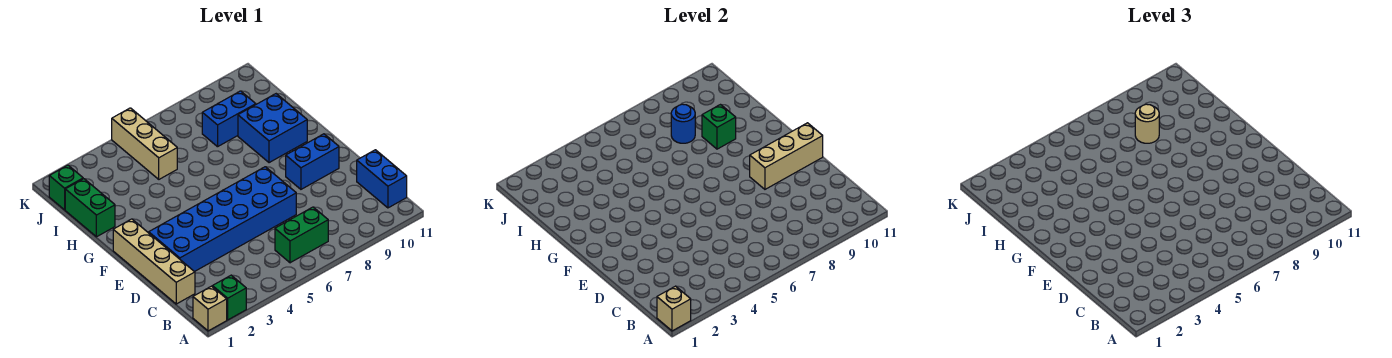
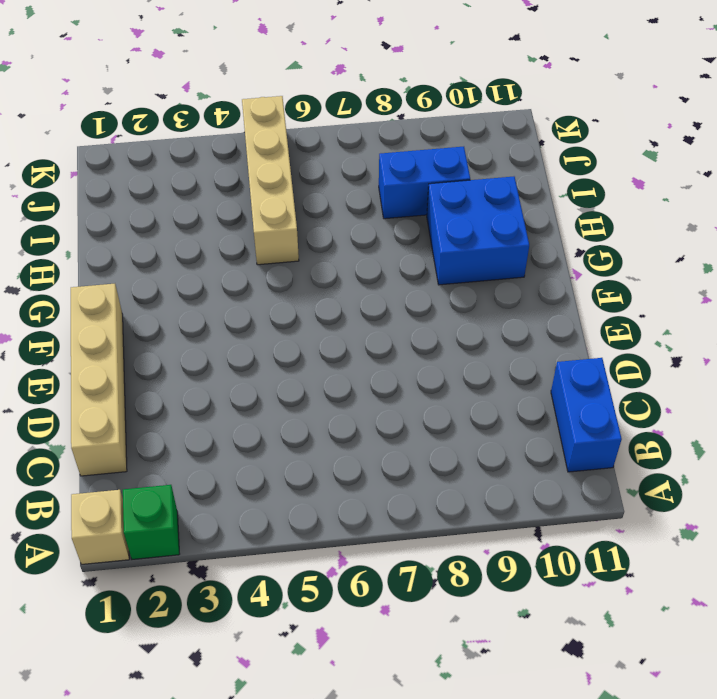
tan brick H5:K5 level 1 -> tan brick I5:K5 level 1
none -> green brick B6:B7 level 1
none -> blue brick D2:E7 level 1
none -> blue brick E9:E10 level 1

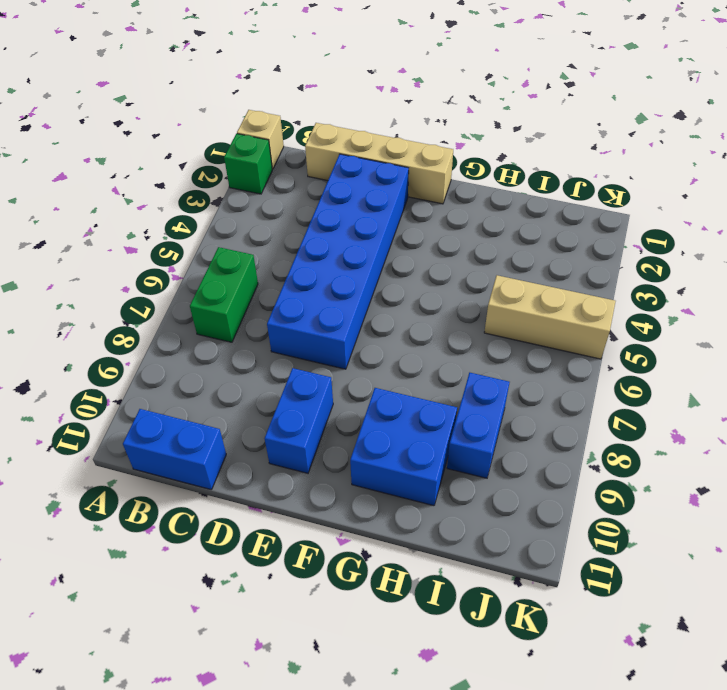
none -> green brick H1:I1 level 1
none -> green brick J1 level 1
none -> tan brick A1 level 2

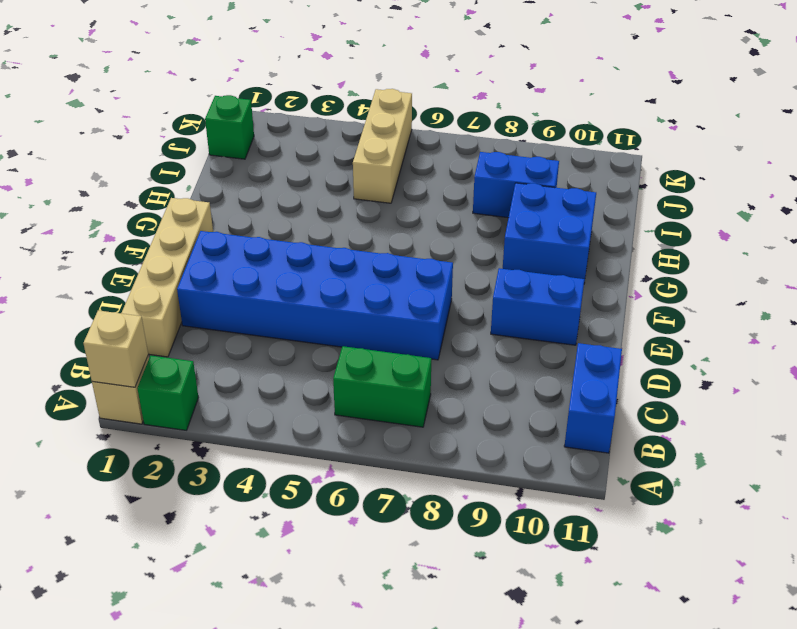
none -> green brick H1:I1 level 1
none -> tan brick E9:E11 level 2
none -> green brick H9 level 2

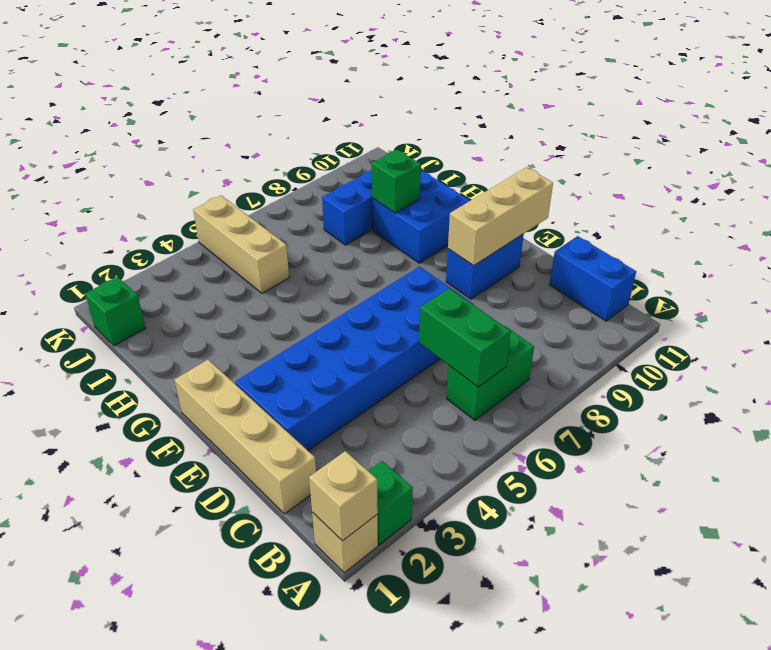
green brick B6:C6 level 2 -> green brick H1:I1 level 1
none -> blue round brick I8 level 2
none -> tan round brick I8 level 3

